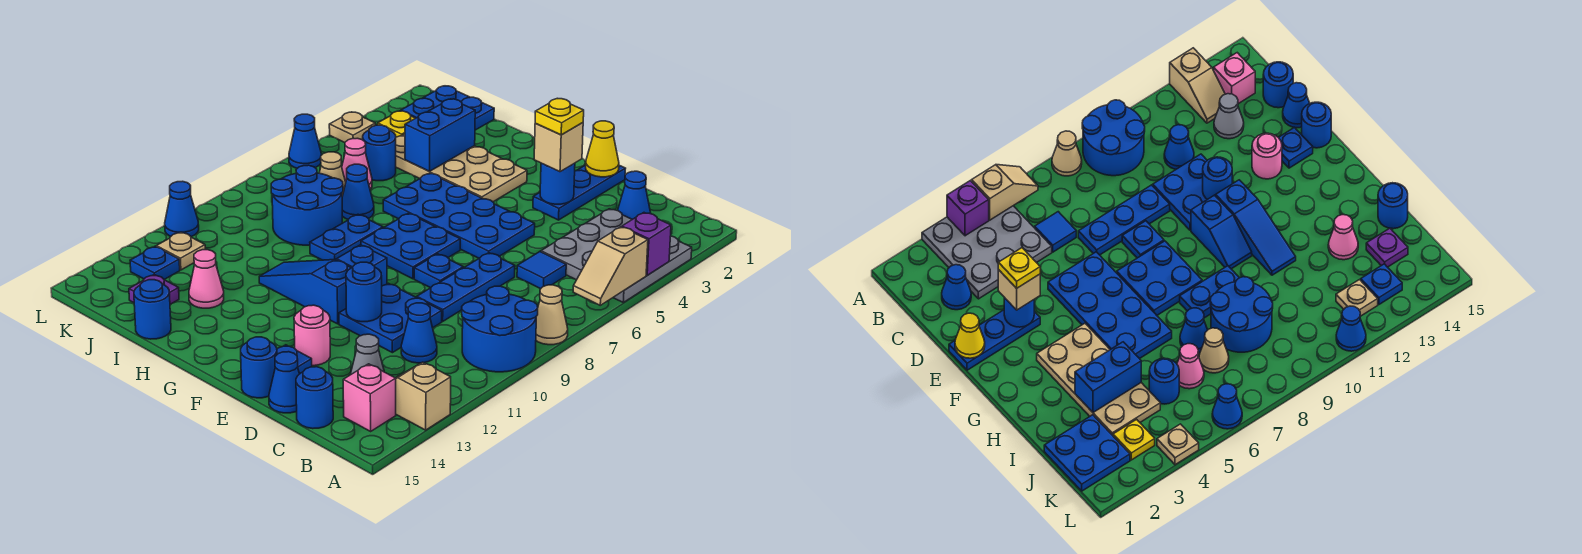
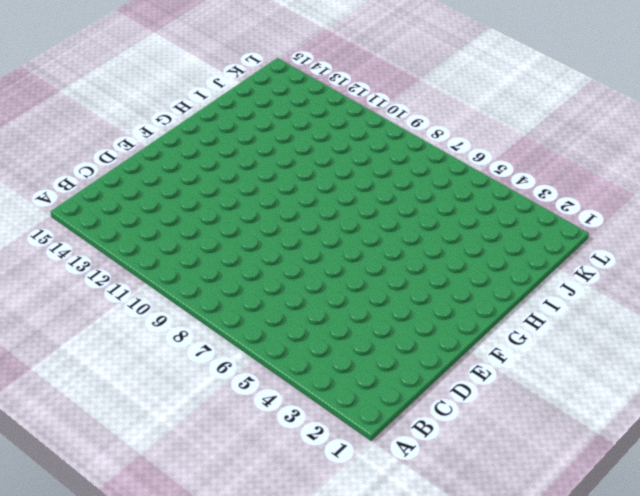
none -> grey plate A3:C5 level 1
none -> tan cone A8 level 1
none -> blue round brick A9:B10 level 1
none -> tan slope A13:B13 level 1 top A

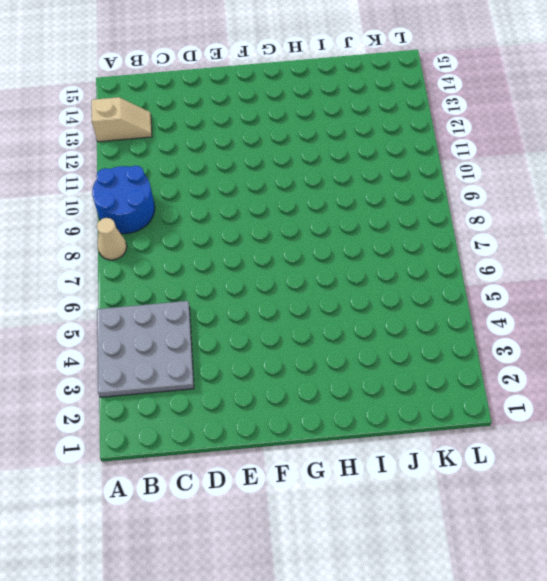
none -> pink brick B14 level 1
none -> blue cone C2 level 1
none -> blue tile C6 level 1
none -> blue cone C11 level 1

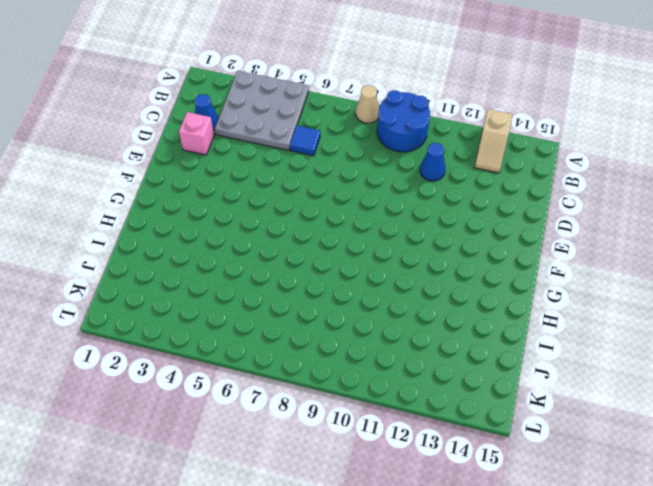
pink brick D2 level 1 -> pink brick B14 level 1
none -> grey cone C13 level 1
none -> blue round brick C15 level 1
none -> blue plate D7:D9 level 1
none -> blue plate D10:E11 level 1

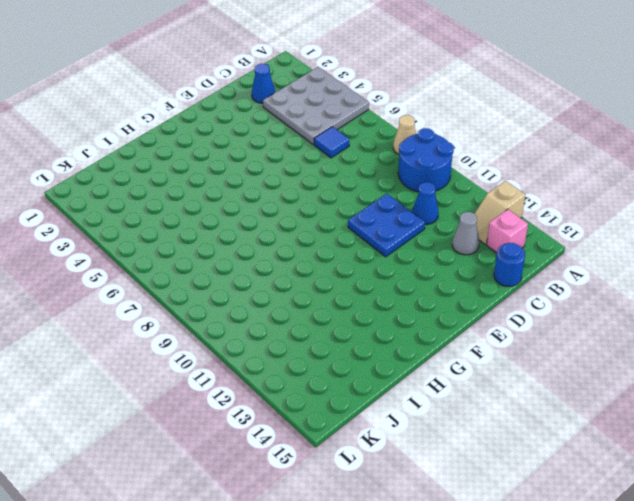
none -> blue plate D7:D9 level 1
none -> blue cone D15 level 1
none -> blue plate E1:E3 level 1
none -> blue plate E5:H6 level 1

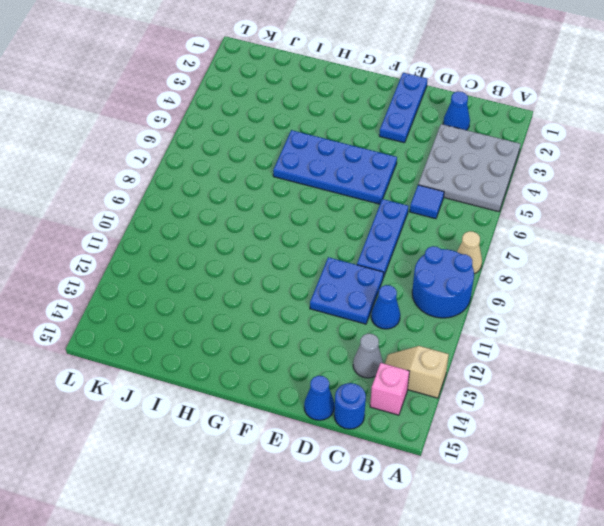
none -> blue plate E8 level 1
none -> pink round brick E13 level 1
none -> blue plate E14 level 1
none -> blue round brick E15 level 1

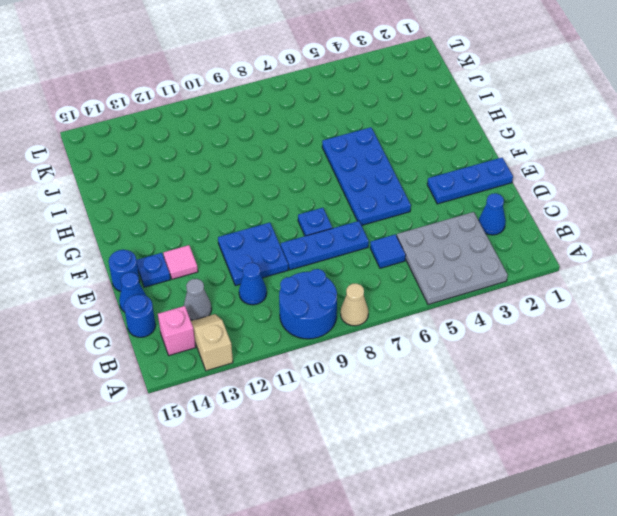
pink tile E13 level 1 -> pink round brick E13 level 1
none -> blue plate F7:G8 level 1
none -> blue slope F10:G10 level 1 top F
none -> blue slope F11:H11 level 1 top F
none -> tan plate G3:J4 level 1

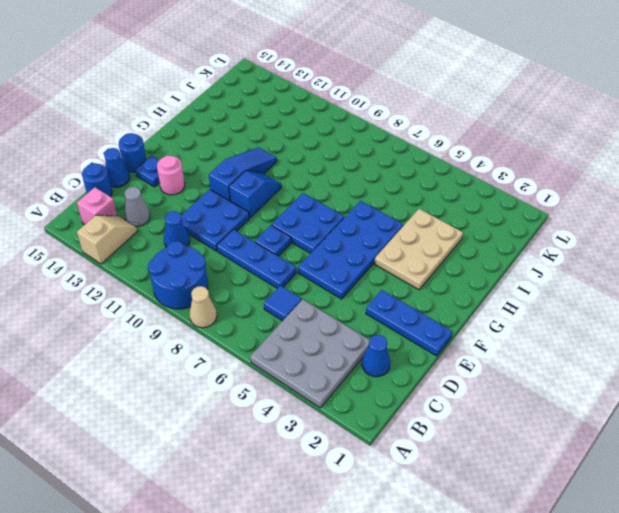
tan plate G3:I4 level 1 -> tan plate G3:J4 level 1
none -> blue plate H8:H9 level 1
none -> blue cone I7 level 1
none -> blue round brick I8:J9 level 1
none -> pink cone I13 level 1

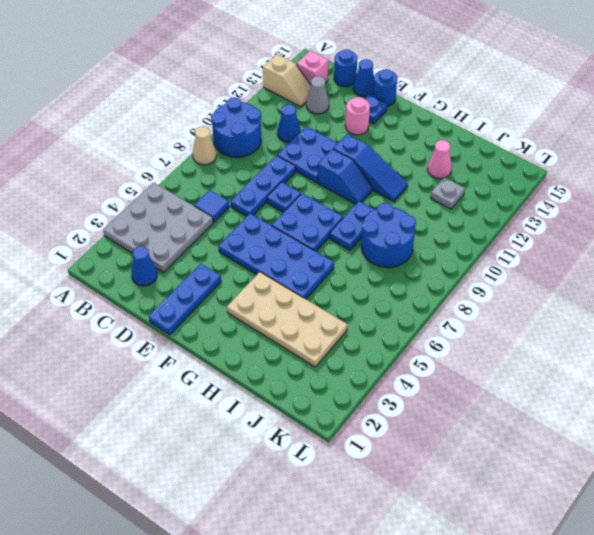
grey plate J12 level 1 -> none
none -> blue cone I7 level 1
none -> blue round brick I15 level 1
none -> blue plate J1:K2 level 1
none -> blue round brick J5 level 1

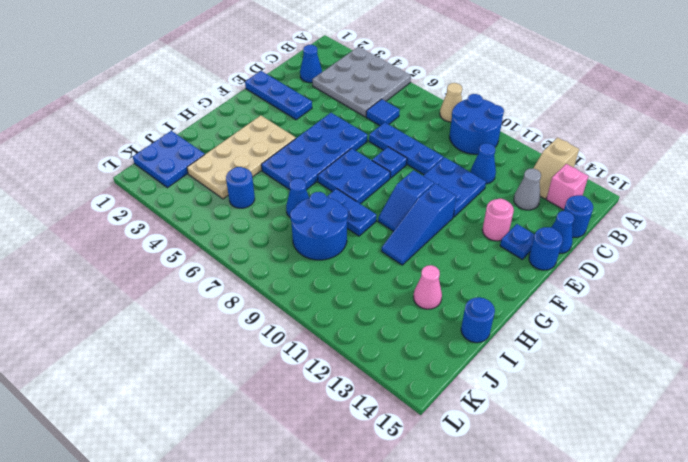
none -> pink cone J6 level 1
none -> tan cone J7 level 1
none -> purple plate J14 level 1
none -> yellow plate K3 level 1

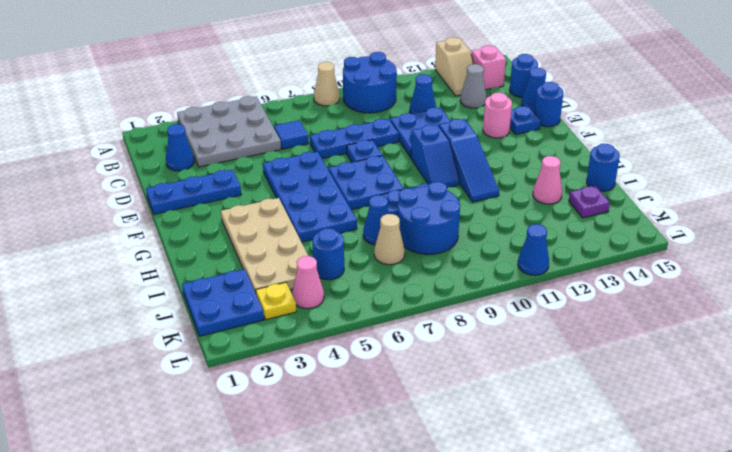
pink cone K4 level 1 -> pink cone J6 level 1
none -> tan plate K12 level 1
none -> blue plate K13 level 1
none -> tan plate L4 level 1
none -> blue cone L6 level 1

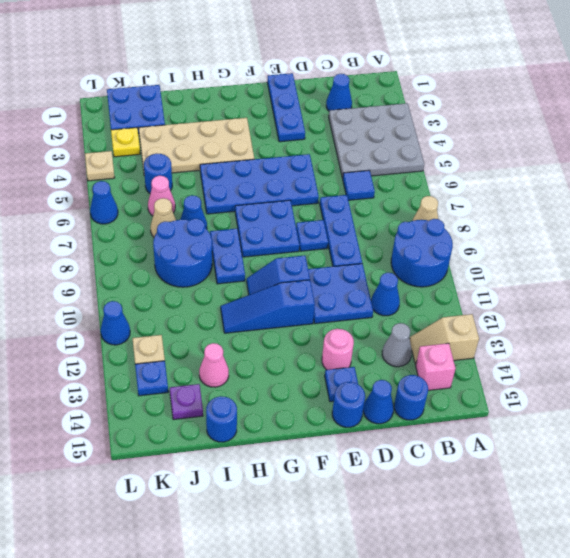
none -> purple brick A4 level 2
none -> tan slope A5:A6 level 2 top 5
none -> yellow cone E1 level 2
none -> blue round brick E3 level 2

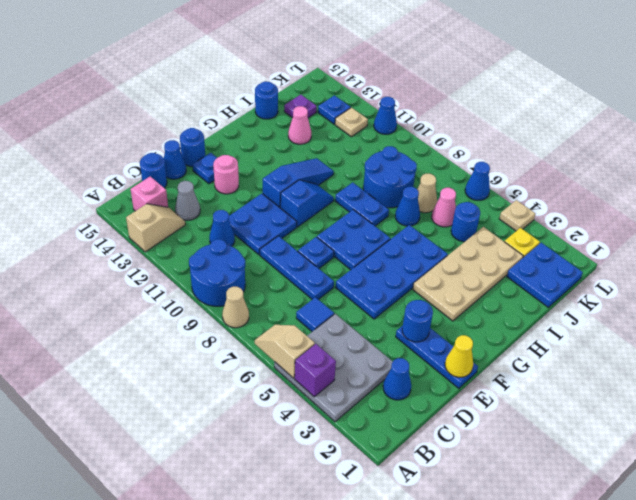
none -> blue round brick E11 level 2
none -> blue brick I3:I4 level 2
none -> tan brick E3 level 3
none -> yellow plate E3 level 4

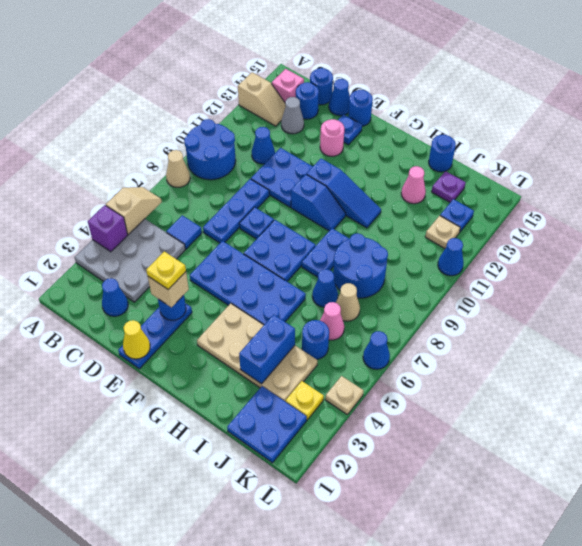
blue round brick C14 level 1 -> blue round brick E11 level 2

